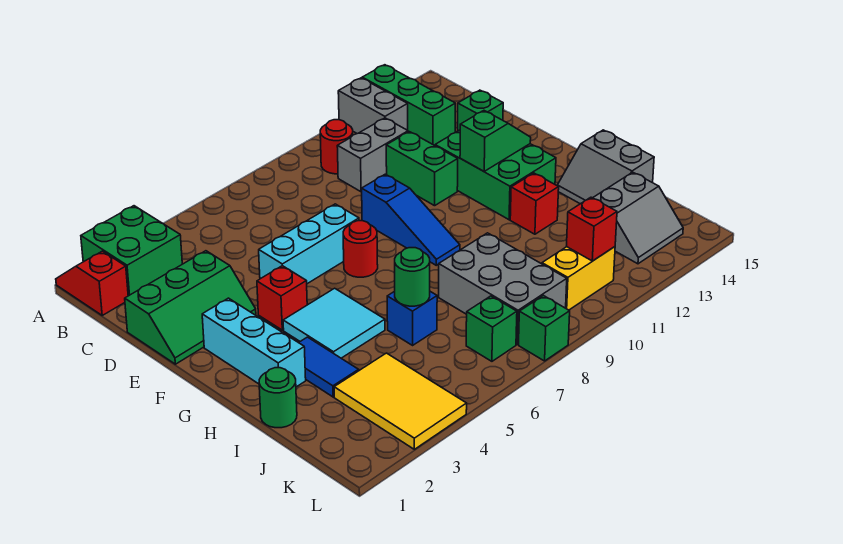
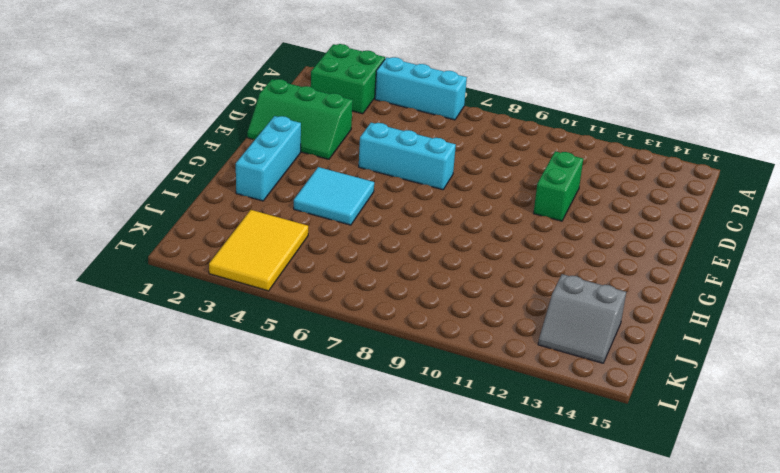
cyan brick A4:A6 level 1 -> none
none -> red slope A1:B1 level 1 top B
none -> grey brick A12:B12 level 1
none -> green brick A13:C13 level 1
none -> red round brick B10 level 1

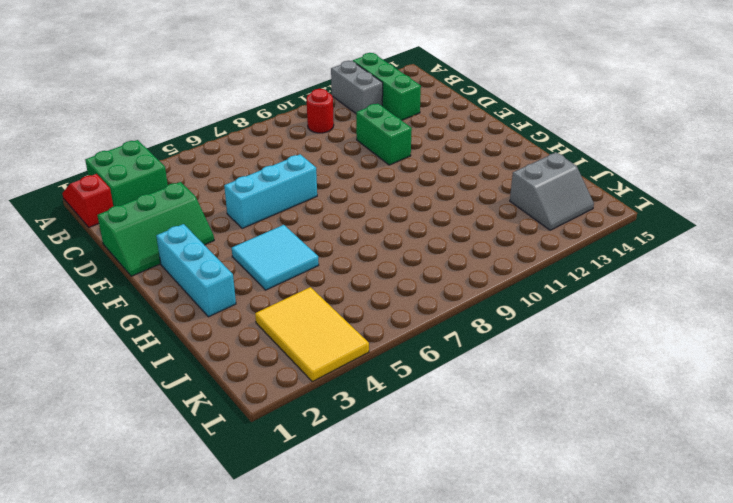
none -> grey brick C10:C11 level 1
none -> green brick D14 level 1
none -> blue slope E9:G9 level 1 top E
none -> green brick E12:G13 level 1

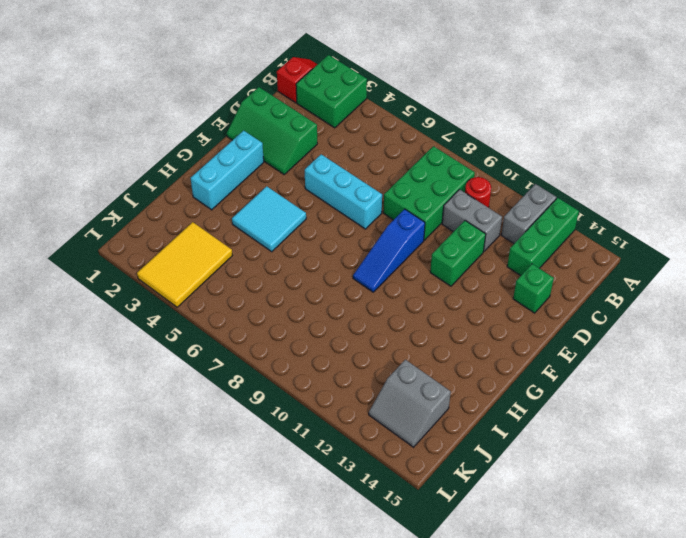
green brick B8:D9 level 1 -> green brick E12:G13 level 1
none -> red brick F4 level 1
none -> red round brick F7 level 1
none -> blue tile H3:I3 level 1
none -> red brick H12 level 1

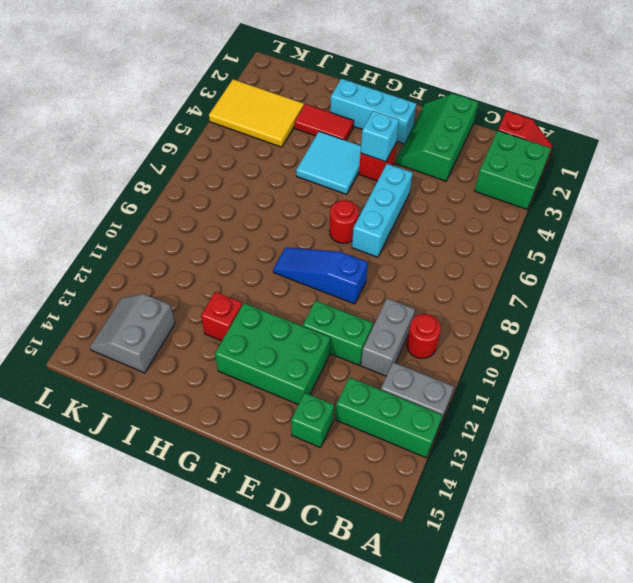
cyan brick F4 level 2 -> none
red tile H3:I3 level 1 -> blue tile H3:I3 level 1
none -> grey slope H14:I15 level 1 top 15
none -> green round brick I1 level 1
none -> blue brick I6 level 1
none -> grey brick I8:K9 level 1

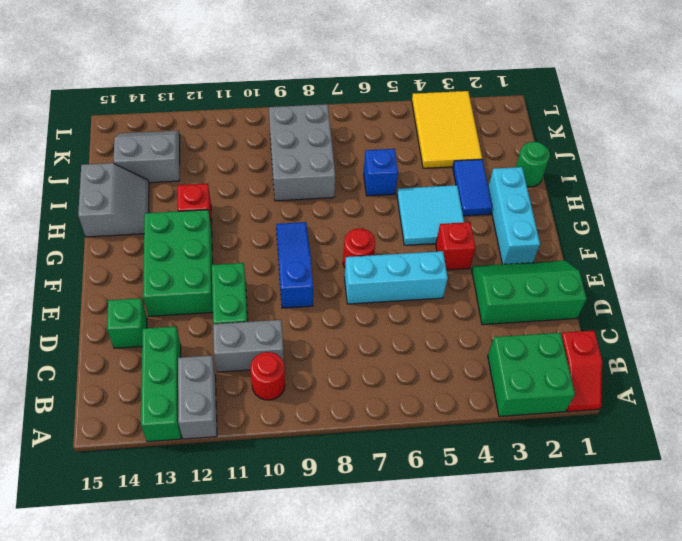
none -> green brick K7 level 1
none -> yellow brick K10:K11 level 1
none -> green brick L8 level 1
none -> green slope F12:F13 level 2 top 12

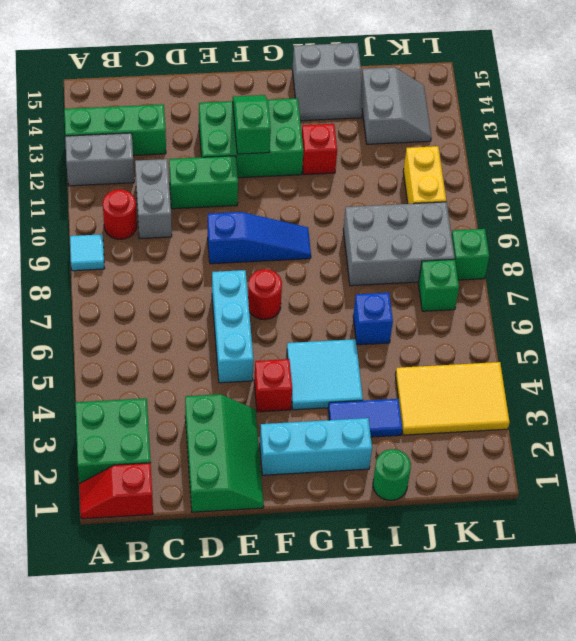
cyan tile A9 level 1 -> none
none -> green brick D14 level 1
none -> green round brick I6 level 2
none -> red brick K11 level 2

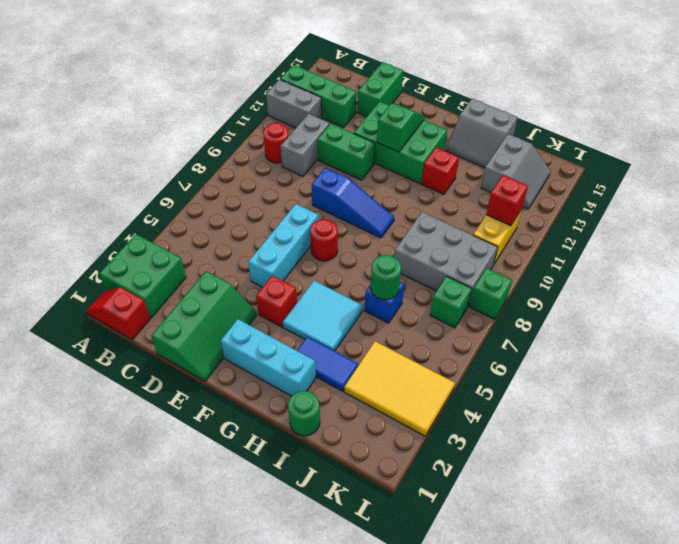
green brick D14:D15 level 1 -> green brick D14 level 1

